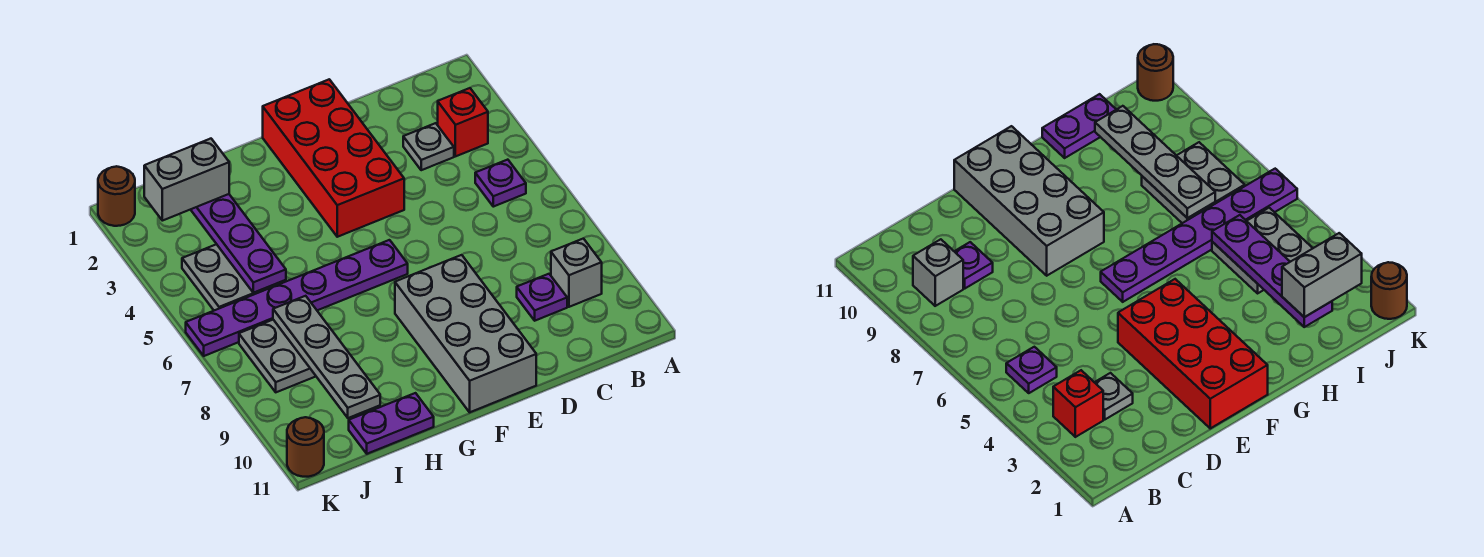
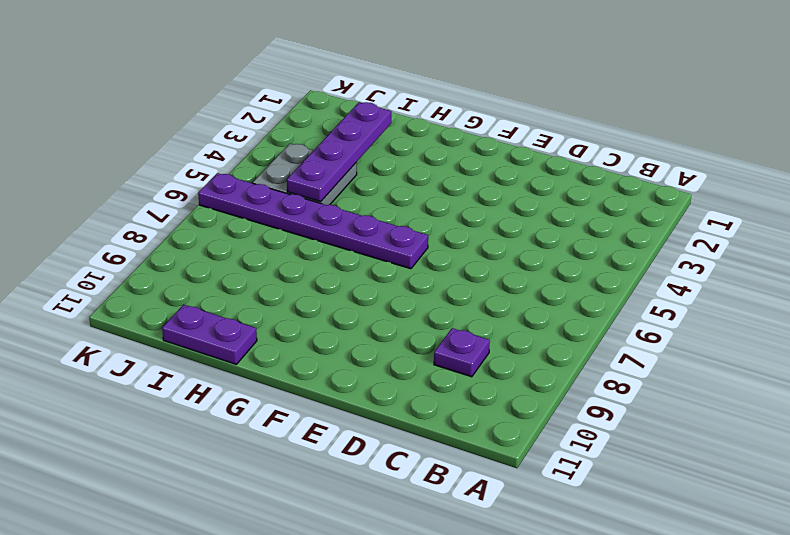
none -> red brick B3 level 1
none -> purple plate B5 level 1
none -> grey brick B9 level 1

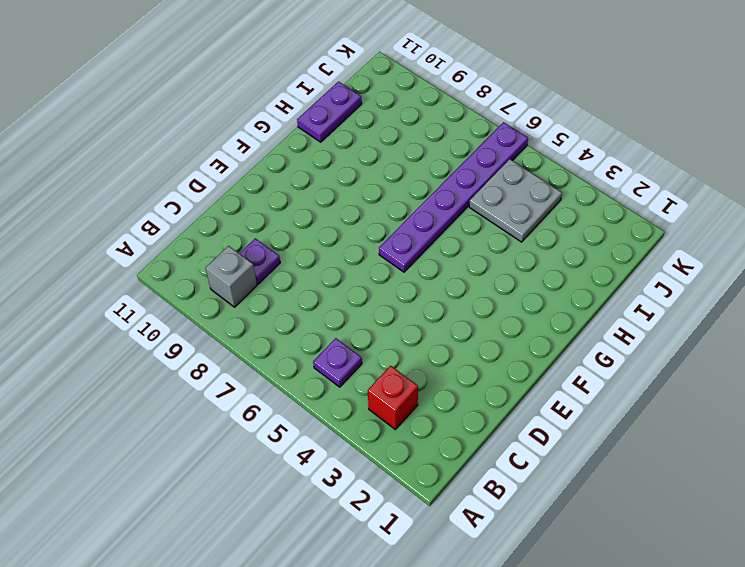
none -> grey plate C3 level 1
none -> red brick E1:F4 level 1
none -> grey brick E8:F11 level 1

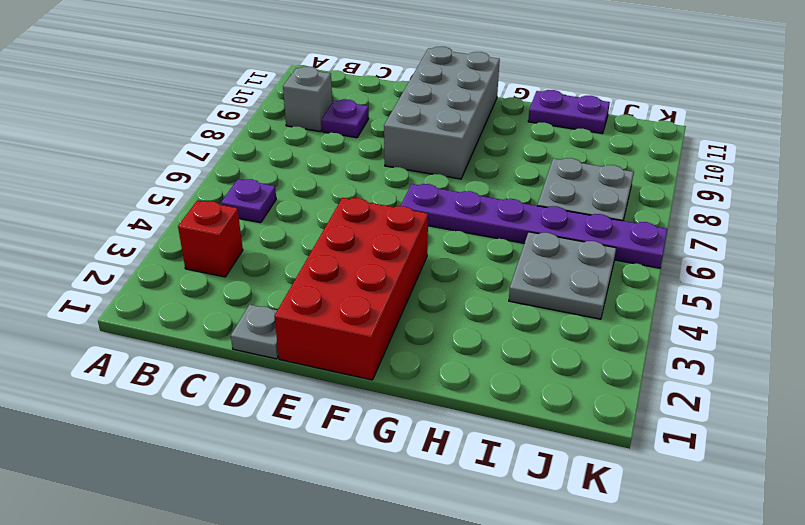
grey plate D1 level 1 -> grey plate C3 level 1
none -> brown round brick K1 level 1
none -> brown round brick K11 level 1
none -> purple plate I2:I5 level 2

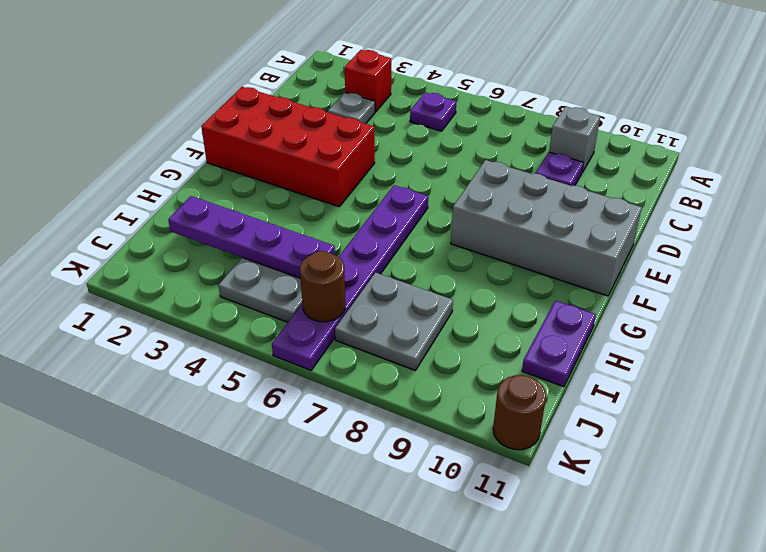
brown round brick J6 level 2 -> brown round brick K1 level 1
none -> grey plate I7:I10 level 2
none -> grey brick I2:J2 level 3

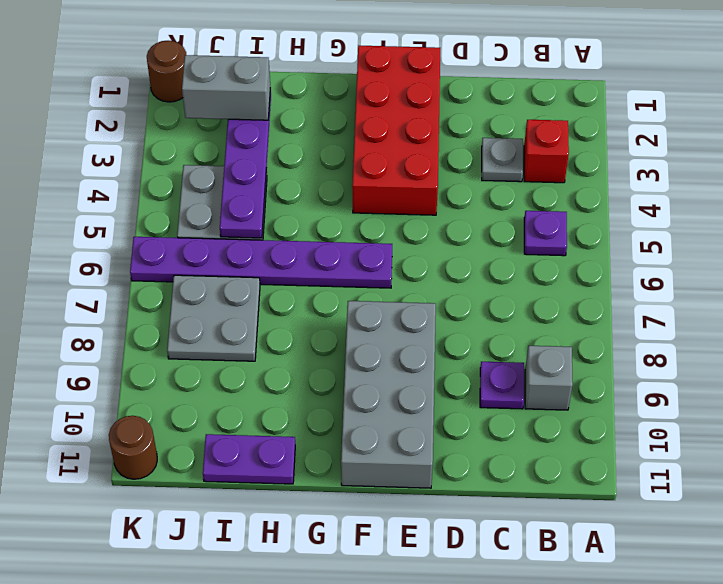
none -> grey plate I7:I10 level 2

